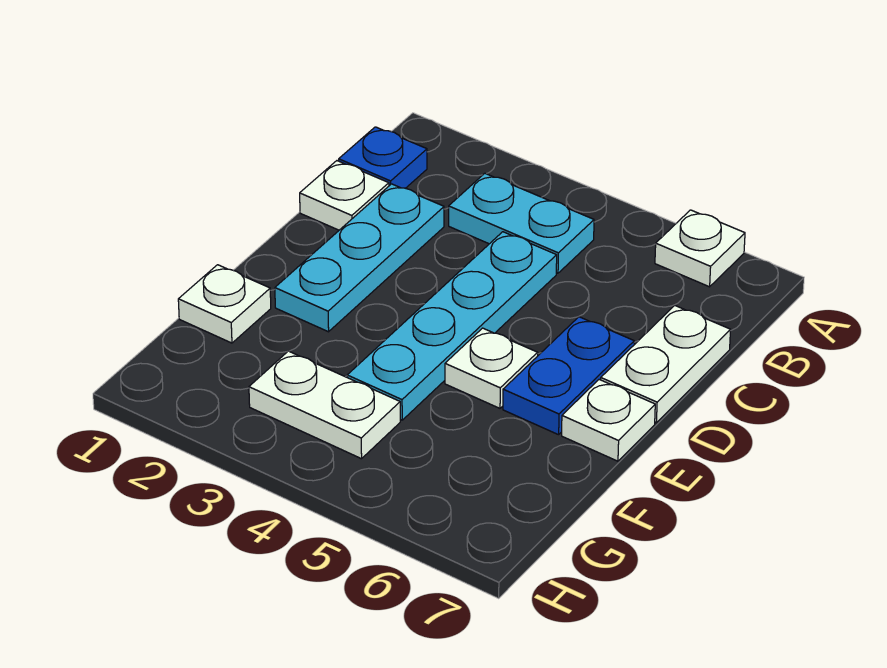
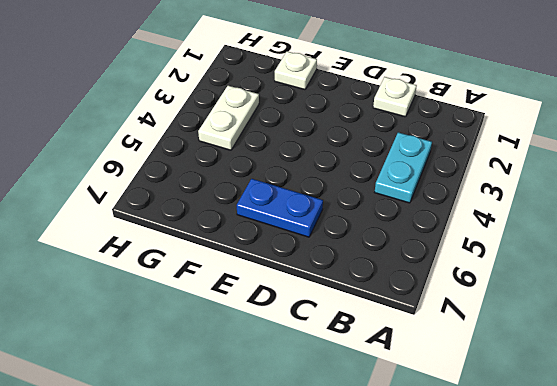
none -> white plate A6 level 1
none -> blue plate B1 level 1
none -> cyan plate C2:E2 level 1

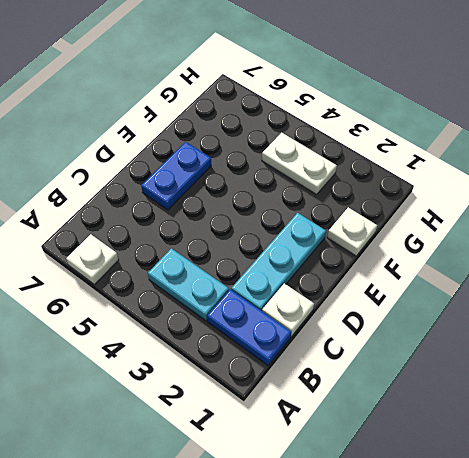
blue plate B1:B2 level 1 -> blue plate B1 level 1
none -> cyan plate C4:F4 level 1
none -> white plate C7:D7 level 1
none -> white plate E5 level 1

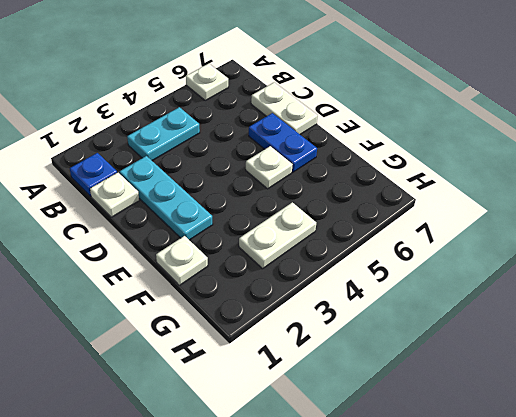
none -> cyan plate C4:F4 level 1
none -> white plate E7 level 1

